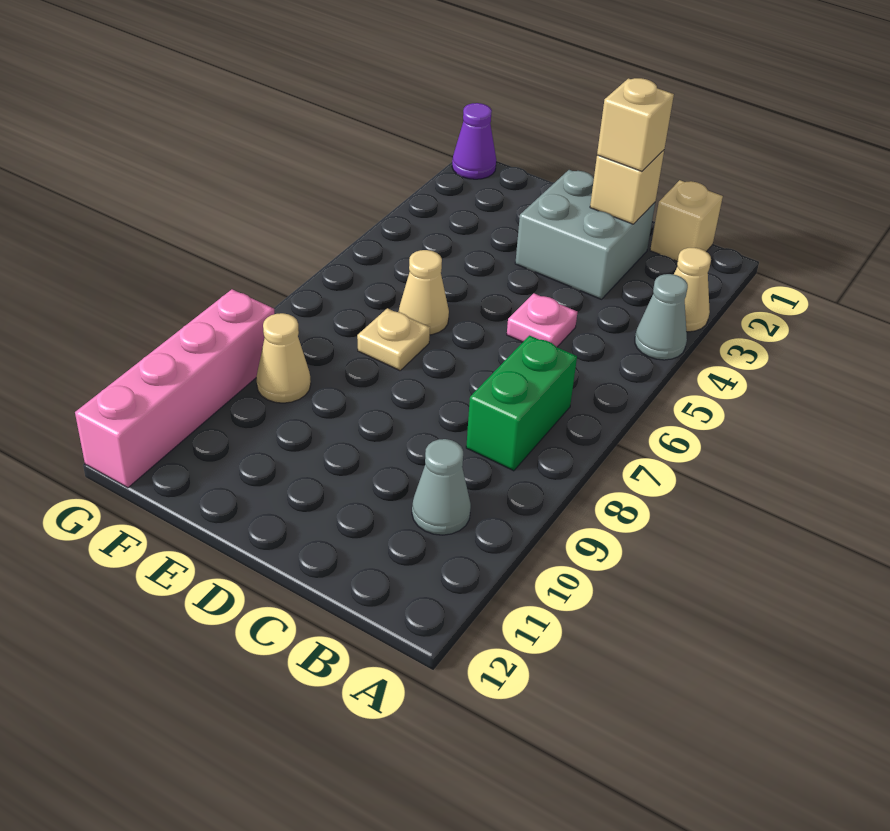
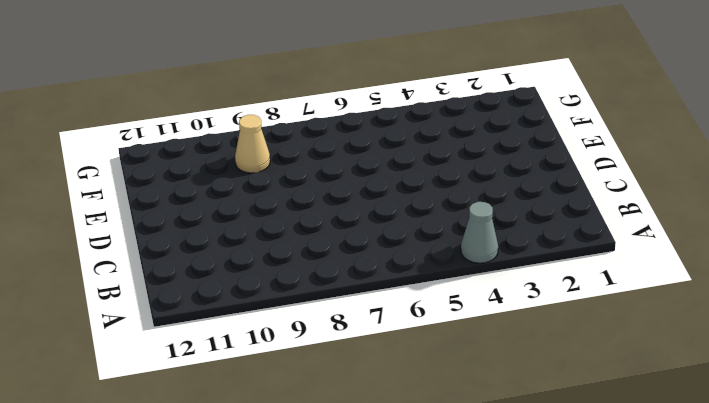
none -> tan cone A3 level 1
none -> tan brick B1 level 1
none -> green brick B7:B8 level 1

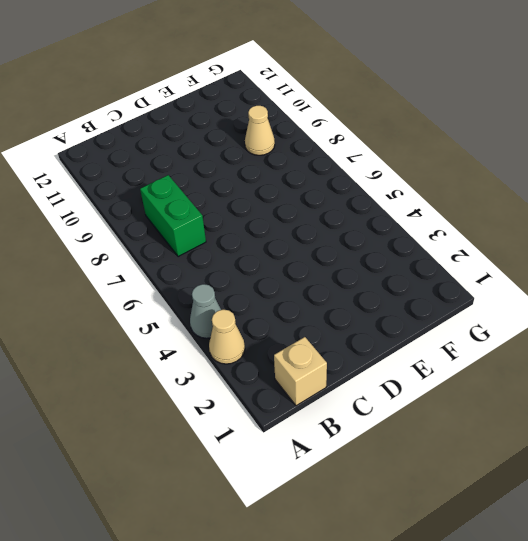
none -> grey cone B10 level 1
none -> grey brick C2:D3 level 1
none -> pink plate C5 level 1

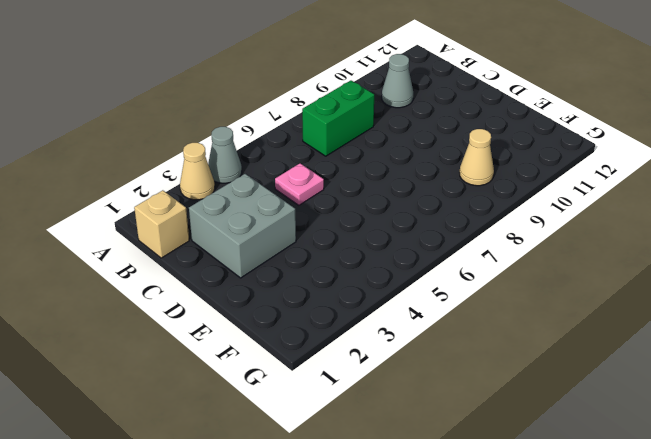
none -> tan cone E6 level 1
none -> tan plate E7 level 1
none -> purple cone G1 level 1

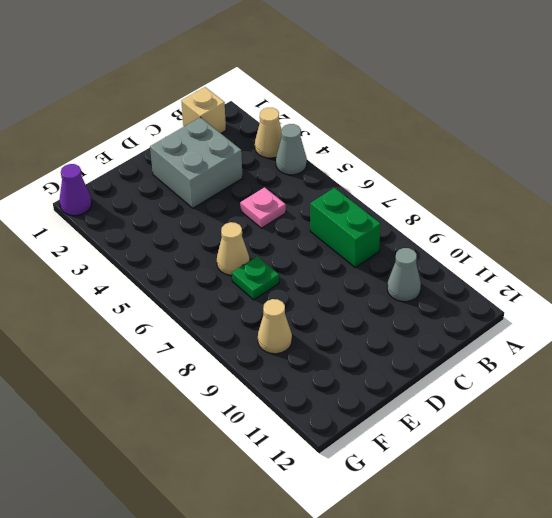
green plate E7 level 1 -> tan plate E7 level 1
none -> pink brick G9:G12 level 1
none -> tan brick C2 level 2
none -> tan brick C2 level 3

